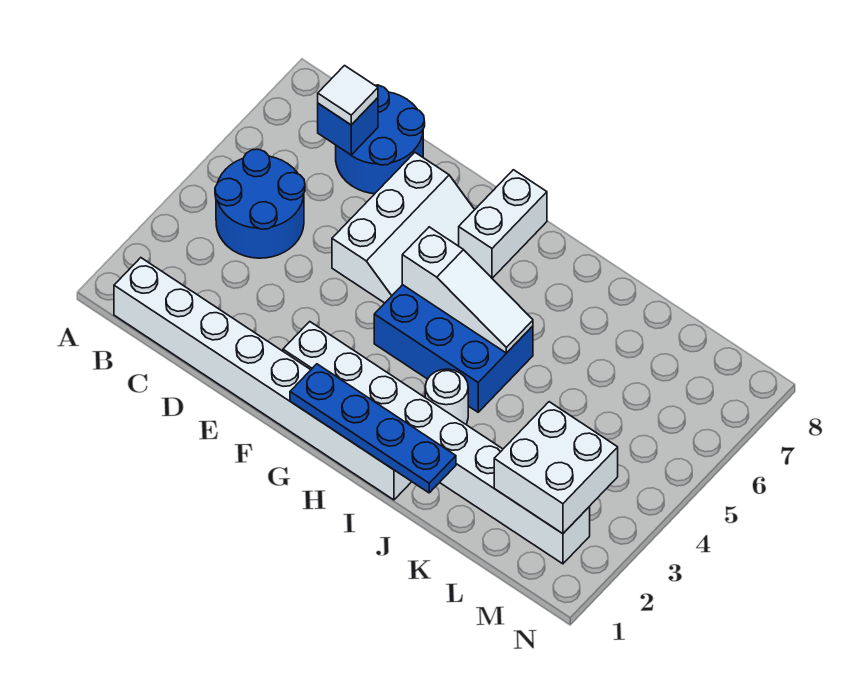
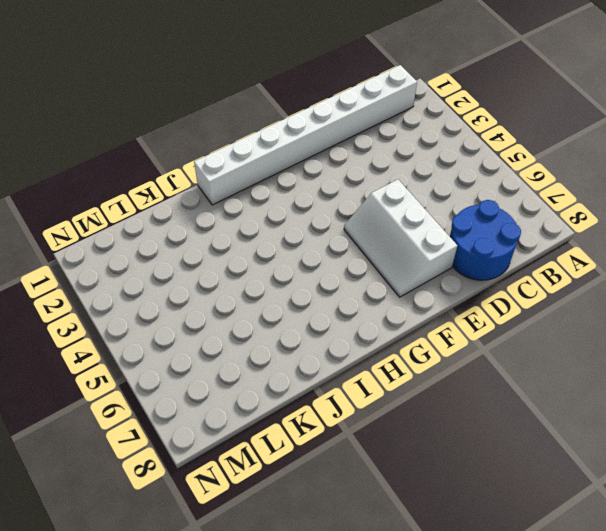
none -> blue round brick B4:C5 level 1
none -> white brick F2:M2 level 1
none -> blue brick G4:I5 level 1

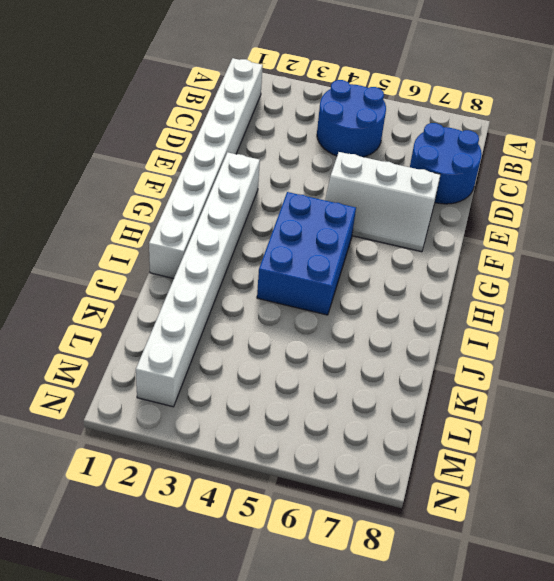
none -> white brick G7:G8 level 1
none -> white round brick I3 level 1
none -> blue brick C7 level 2

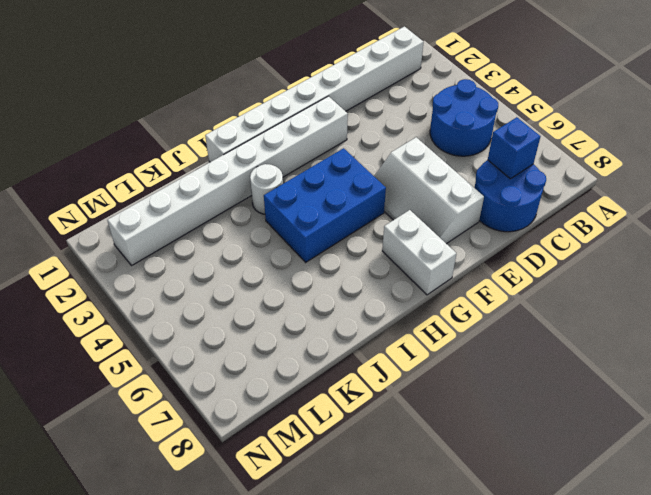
none -> blue plate G1:J1 level 2
none -> white slope G5:I5 level 2 top G
none -> white brick L2:M3 level 2

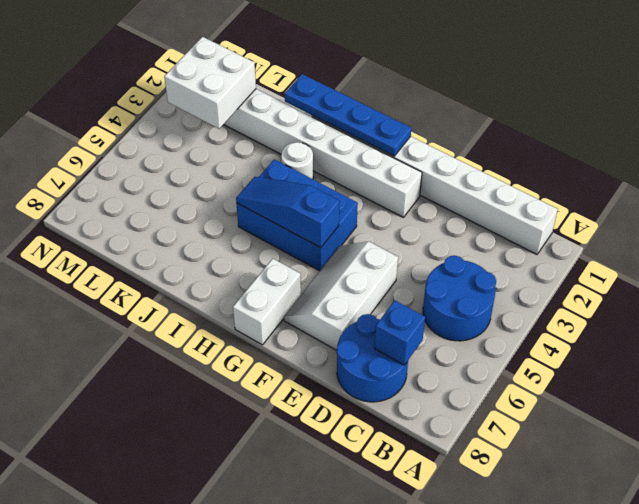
blue slope G5:I5 level 2 top G -> white slope G5:I5 level 2 top G
none -> white tile C7 level 3

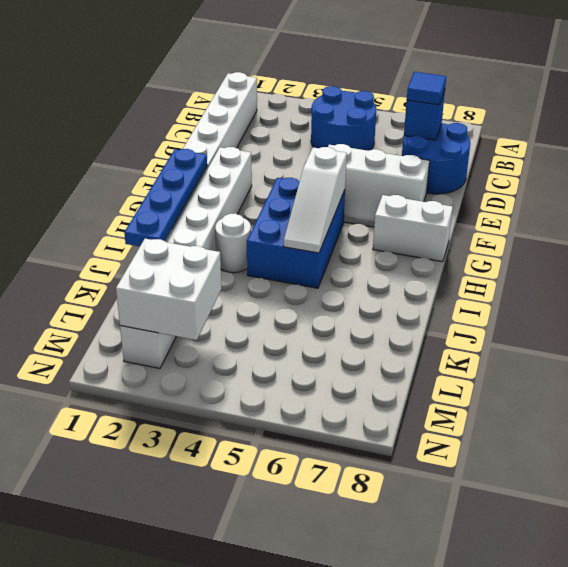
blue tile C7 level 3 -> white tile C7 level 3

